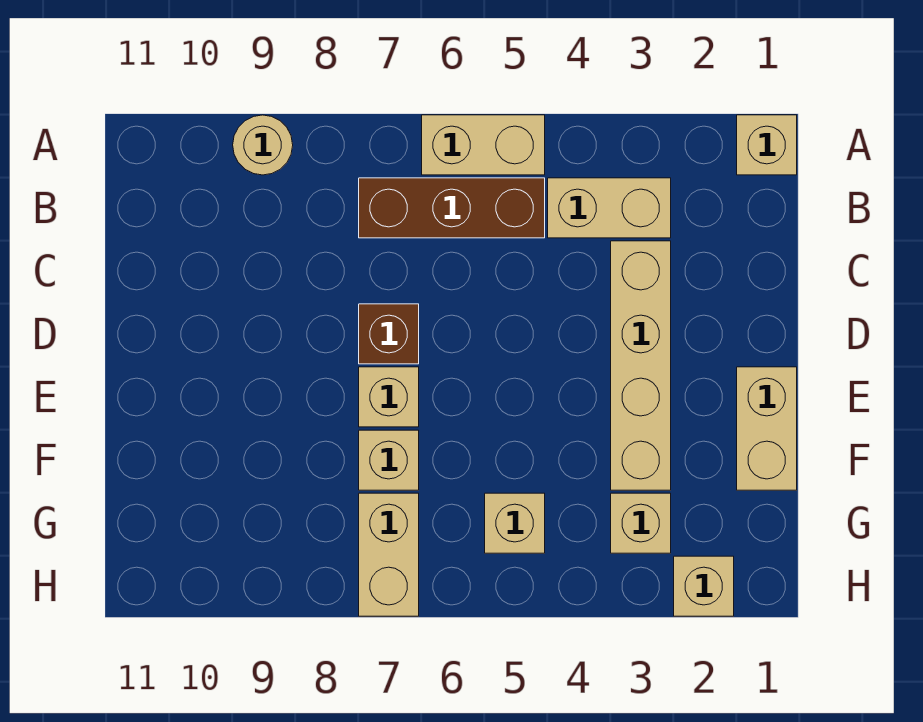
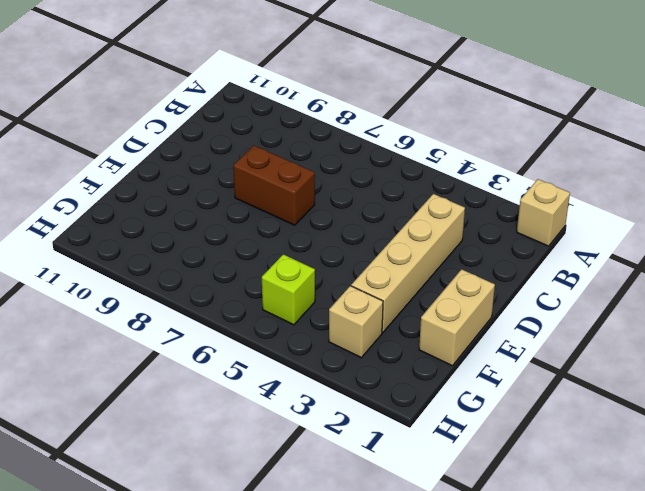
brown brick D7:D8 level 1 -> brown brick D7 level 1
lime brick G5 level 1 -> tan brick G5 level 1
none -> tan brick A5:A6 level 1
none -> tan round brick A9 level 1
none -> tan brick B3:B4 level 1

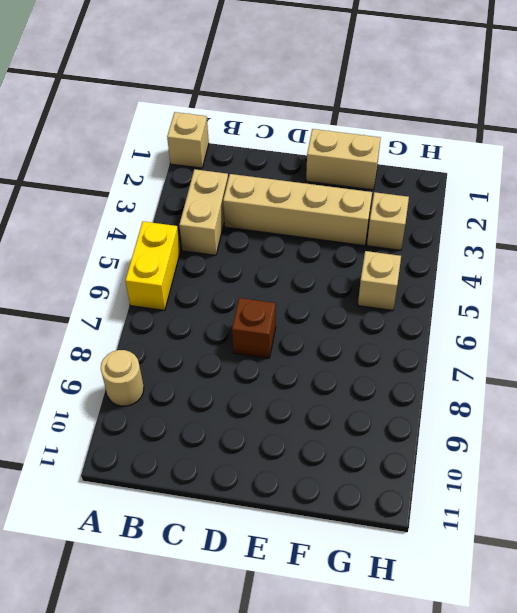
yellow brick A5:A6 level 1 -> tan brick A5:A6 level 1
none -> brown brick B5:B7 level 1
none -> tan brick E7 level 1
none -> tan brick F7 level 1

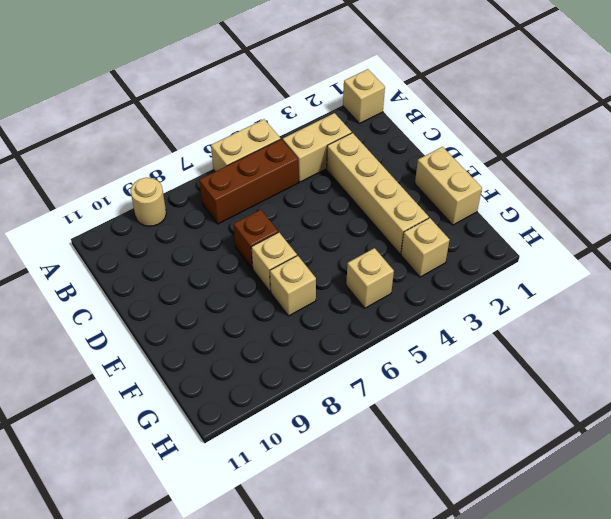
none -> tan brick G7:H7 level 1
none -> tan brick H2 level 1

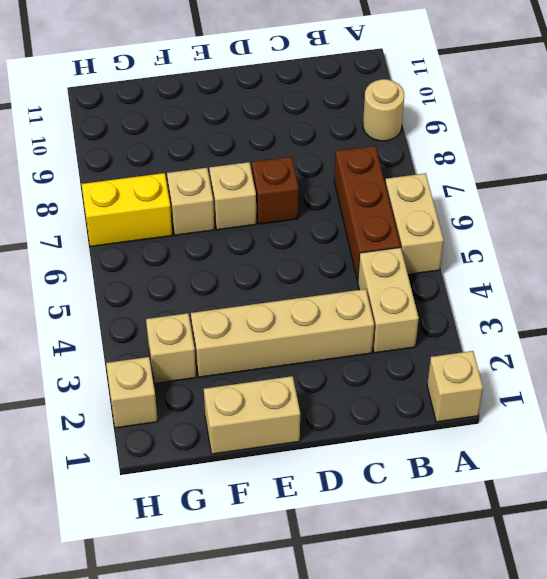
yellow brick G7:H7 level 1 -> tan brick G7:H7 level 1
none -> tan brick G5 level 1

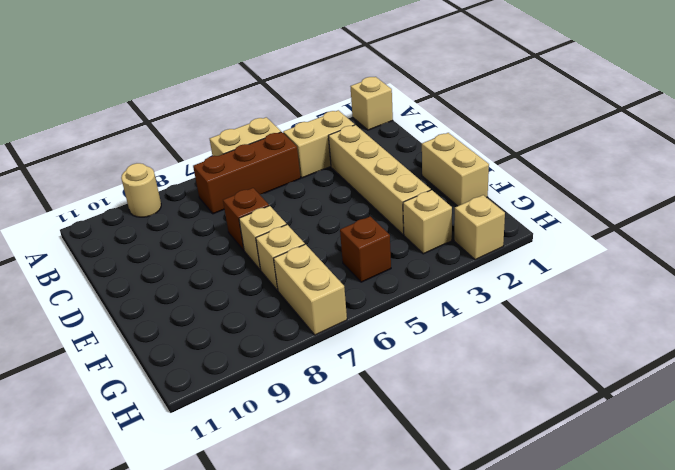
brown brick G5 level 1 -> tan brick G5 level 1

